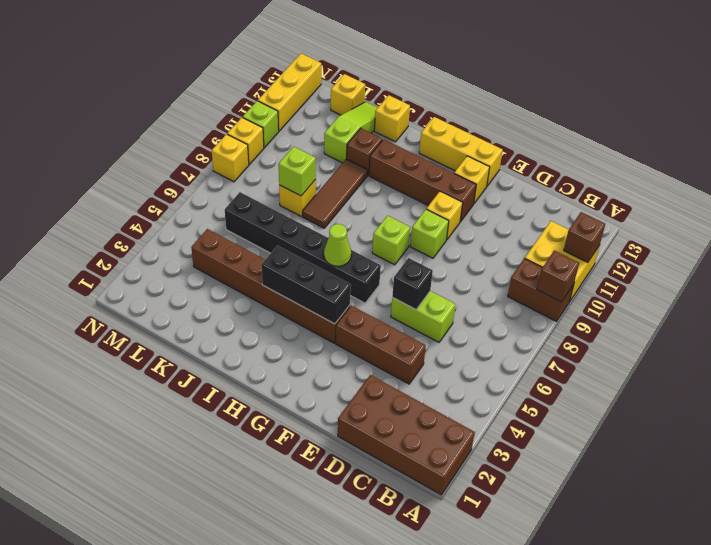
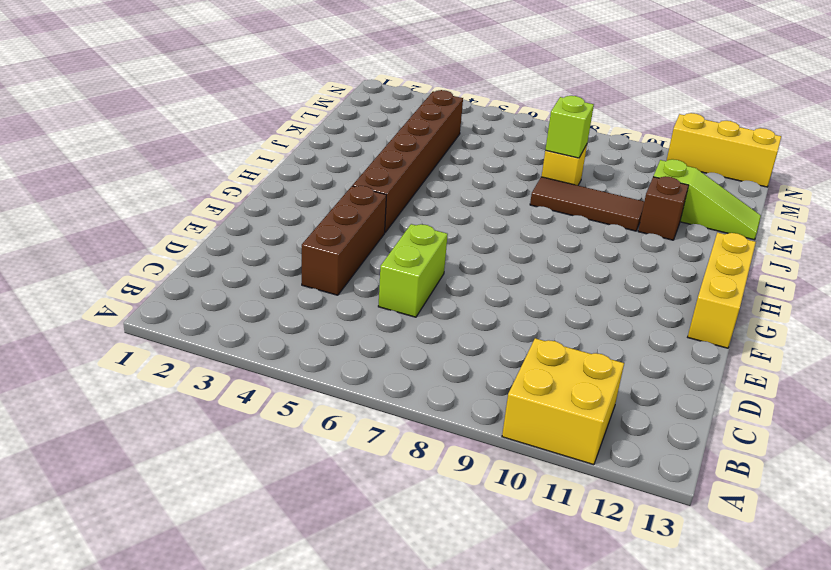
none -> brown brick A1:D2 level 1
none -> brown brick A9:B9 level 1
none -> lime brick F9 level 1

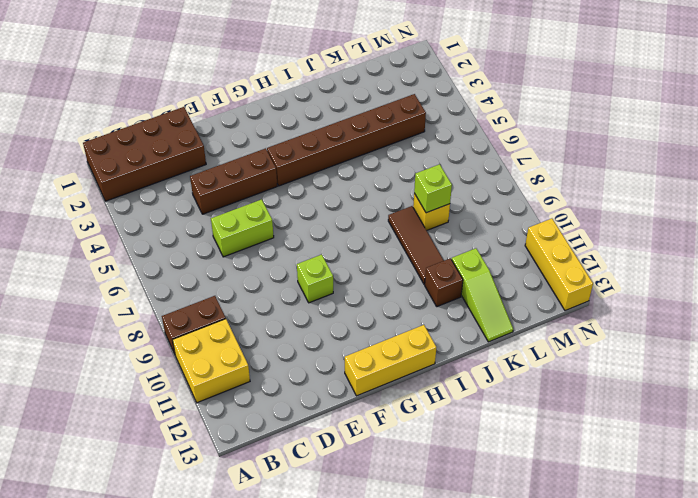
none -> yellow brick F10 level 1
none -> brown brick F11:I11 level 1
none -> yellow brick F12 level 1

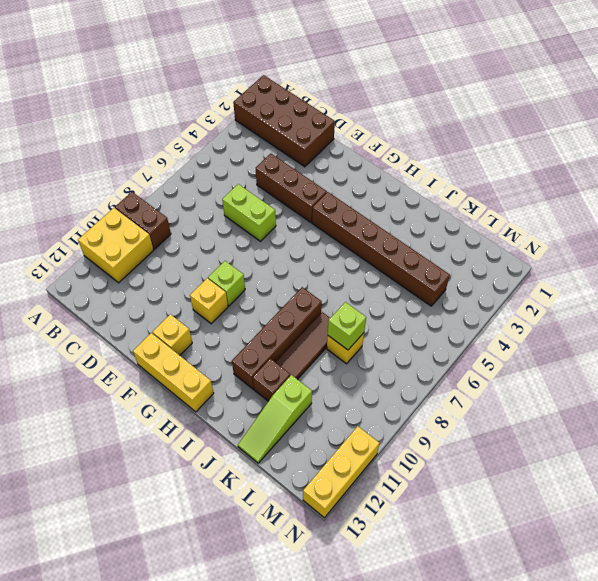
brown brick I8:I11 level 1 -> brown brick F11:I11 level 1
none -> black brick G6:L6 level 1
none -> lime brick G8 level 1
none -> yellow brick J13 level 1

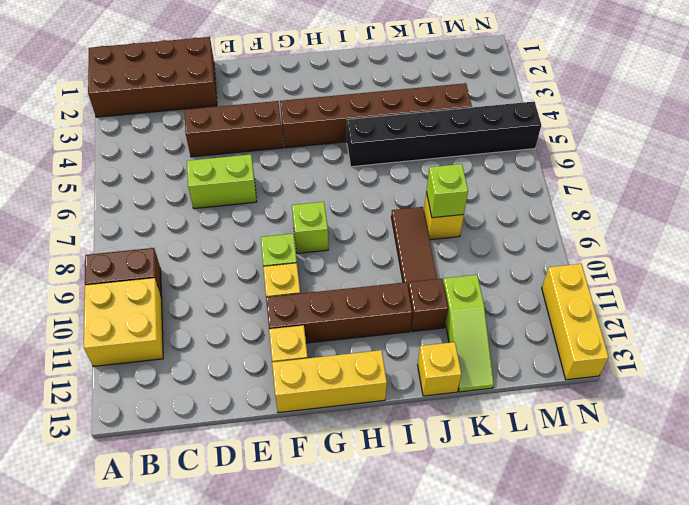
black brick I5:N5 level 1 -> black brick G6:L6 level 1
none -> yellow brick L13 level 1
none -> yellow brick N8 level 1
none -> yellow brick N9 level 1

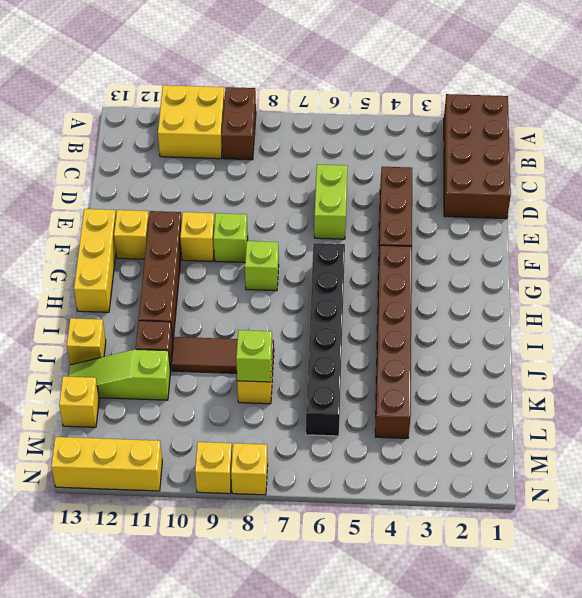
none -> lime brick N10 level 1
none -> brown brick A9 level 2
none -> brown brick A11 level 2

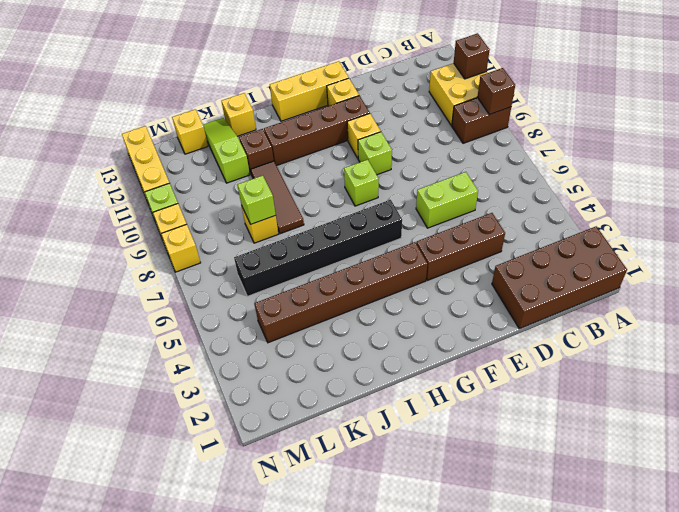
none -> black brick E6 level 2
none -> black brick G4:I4 level 2
none -> lime cone H6 level 2

